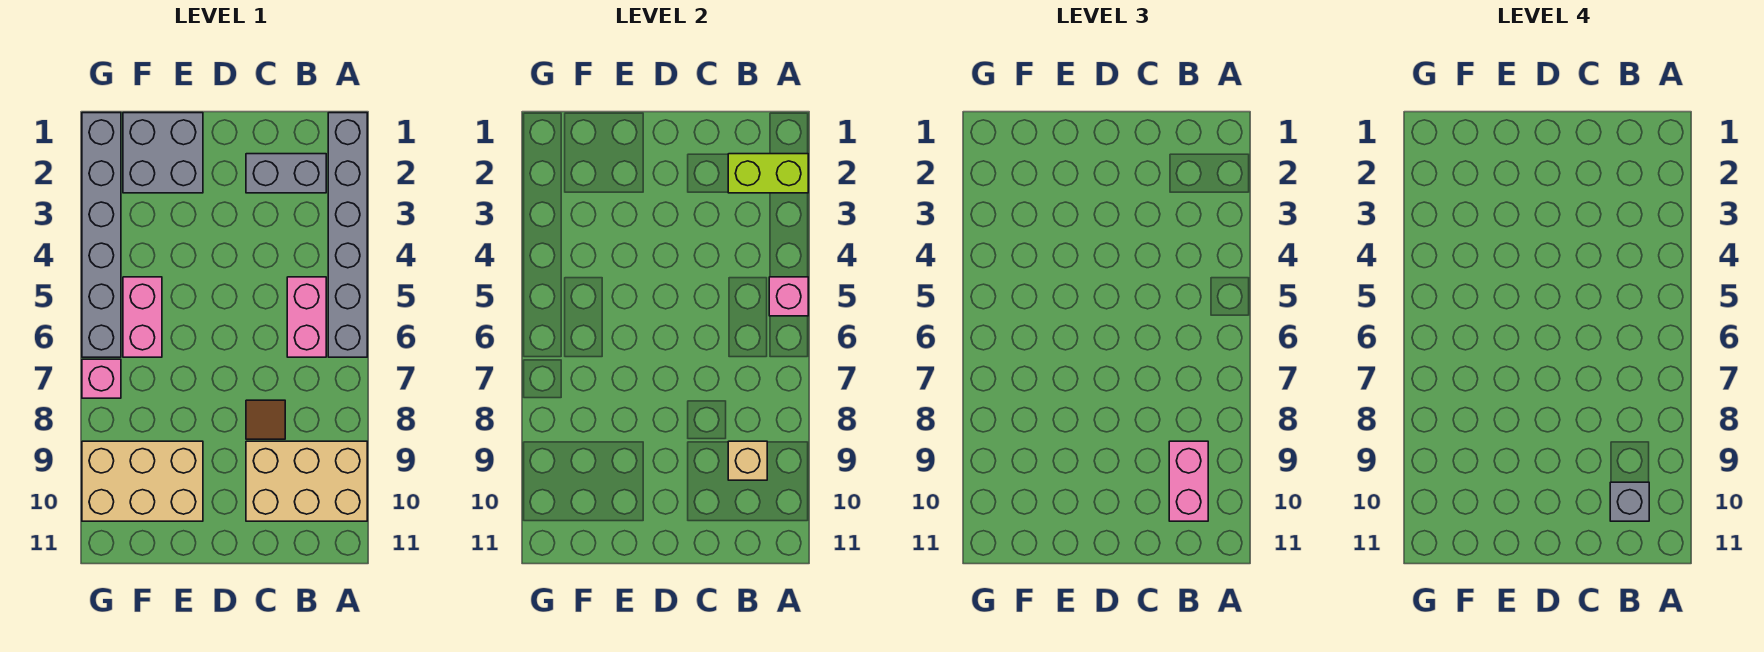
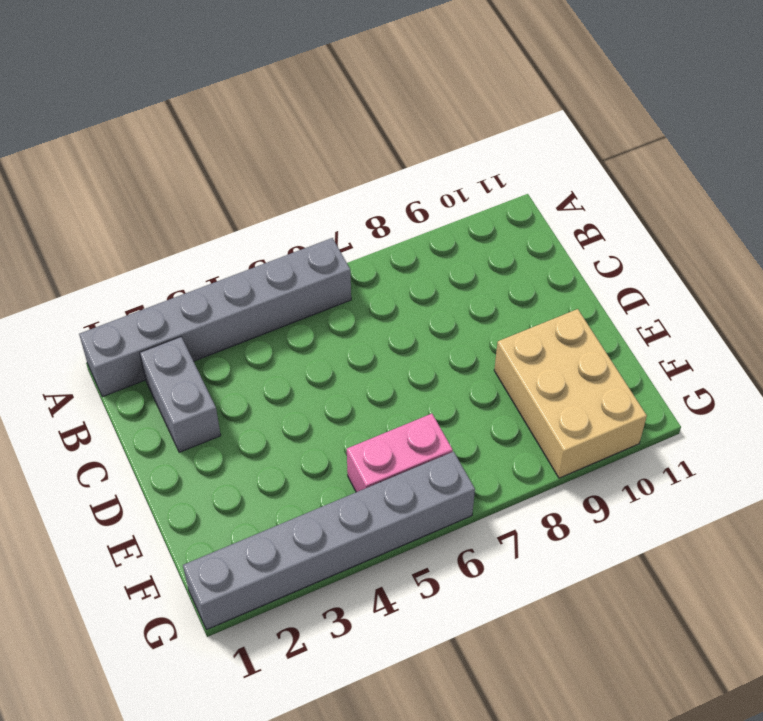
none -> tan brick A9:C10 level 1
none -> pink brick B5:B6 level 1
none -> brown tile C8 level 1

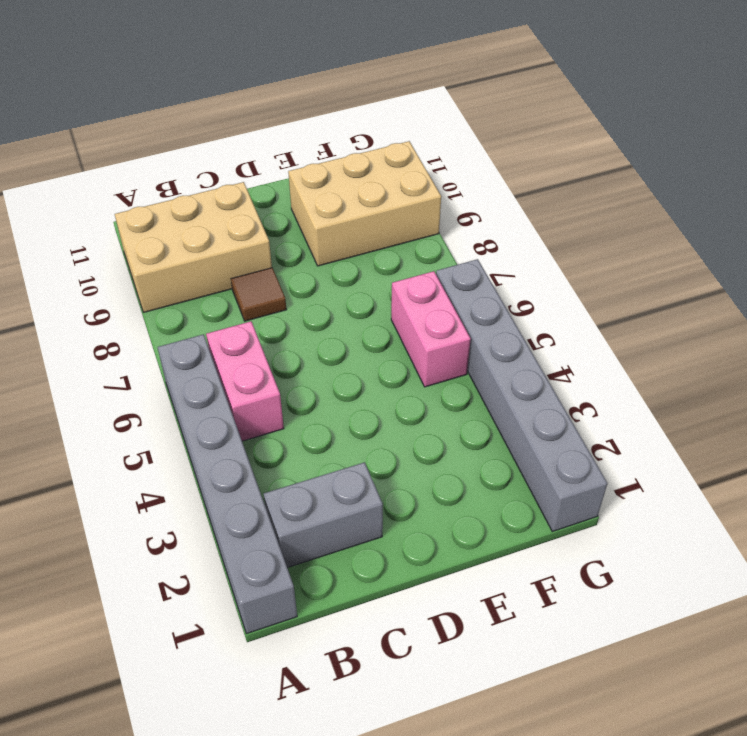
none -> grey brick E1:F2 level 1
none -> pink brick G7 level 1
none -> lime brick A2:B2 level 2

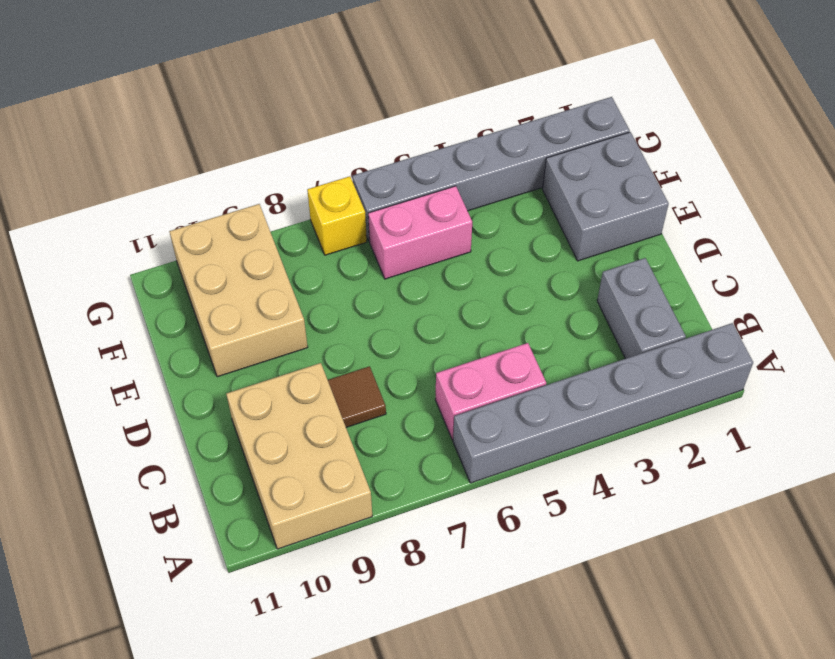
yellow brick G7 level 1 -> pink brick G7 level 1
none -> lime brick A2:B2 level 2
none -> pink brick A5 level 2
none -> tan brick B9 level 2

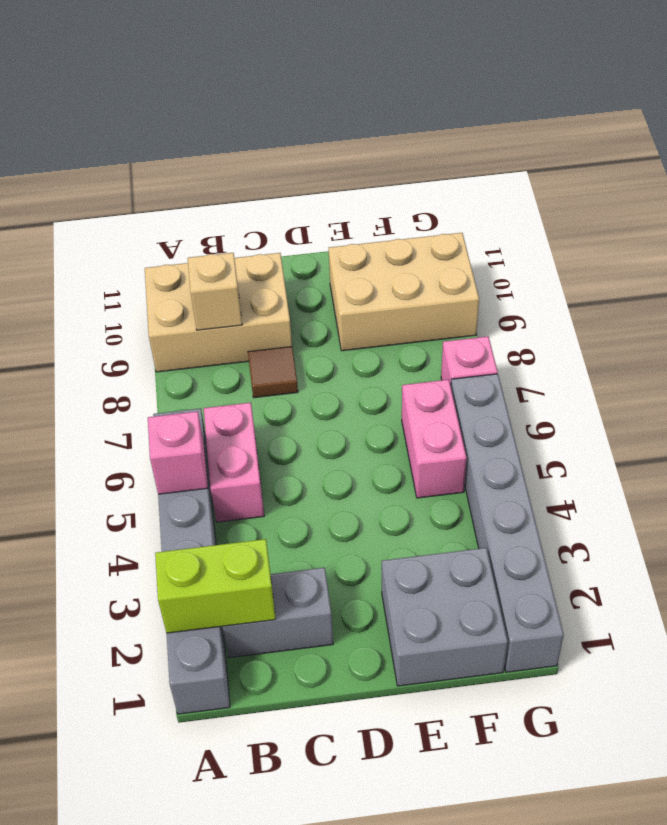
none -> pink brick B9:B10 level 3
none -> grey brick B10 level 4

